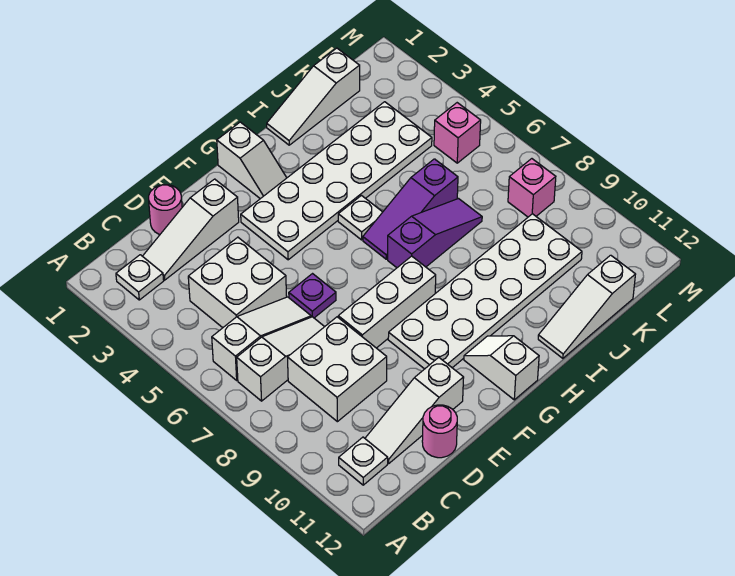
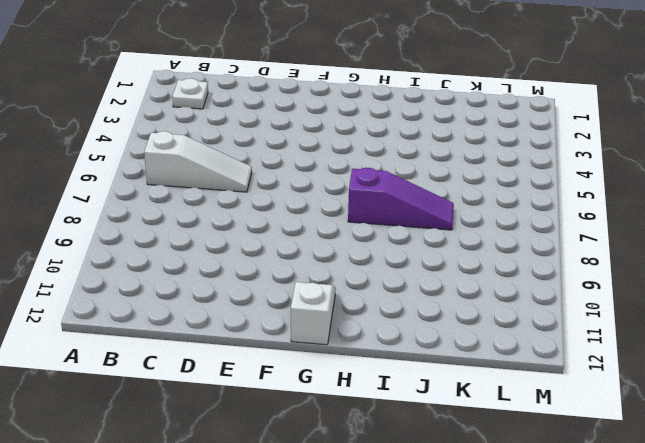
none -> white slope B7:D7 level 1 top B
none -> white plate B11 level 1
none -> white slope C2:E2 level 1 top E

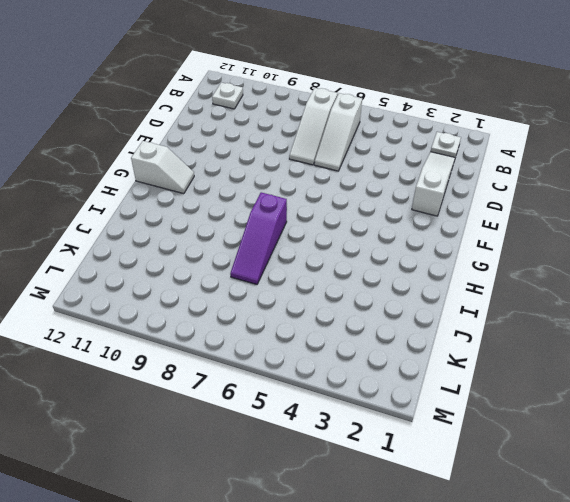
none -> white brick C4:D5 level 1
none -> white brick C8:D9 level 1
none -> white slope C11:E11 level 1 top E

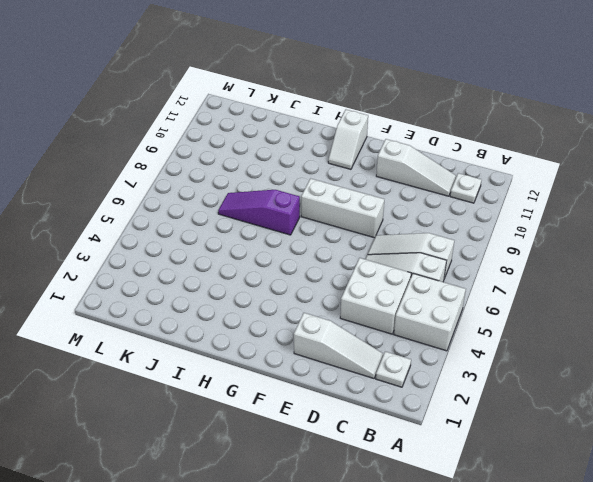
white brick A4:B5 level 1 -> white brick C8:D9 level 1
none -> pink round brick D1 level 1
none -> pink round brick D12 level 1
none -> purple plate E6 level 1

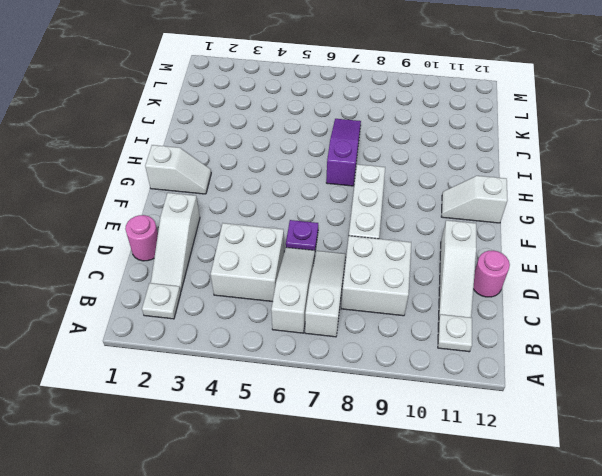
none -> white plate F3:K4 level 1
none -> white plate F9:K10 level 1
none -> white plate H5 level 1

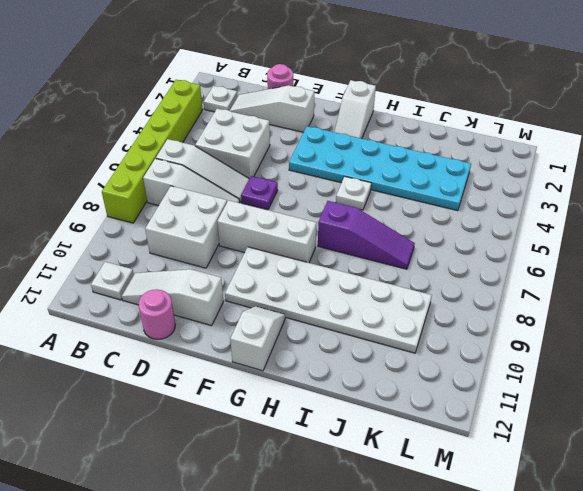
lime brick A3:A8 level 1 -> none
cyan plate F3:K4 level 1 -> white plate F3:K4 level 1
none -> purple slope H6:J6 level 1 top J
none -> white slope I1:K1 level 1 top K
none -> white slope I12:K12 level 1 top K

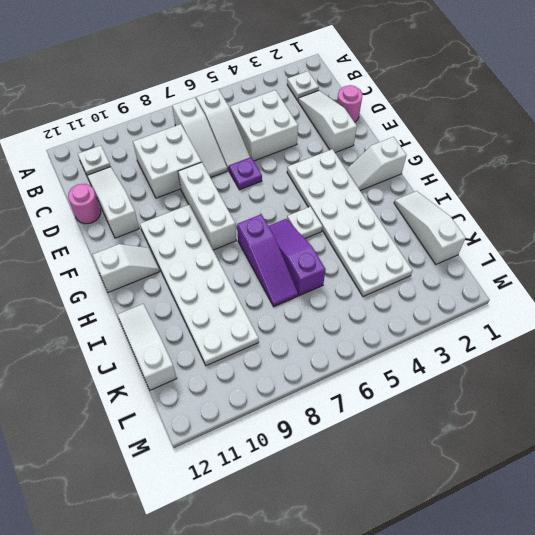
none -> pink brick L5 level 1
none -> pink brick L8 level 1

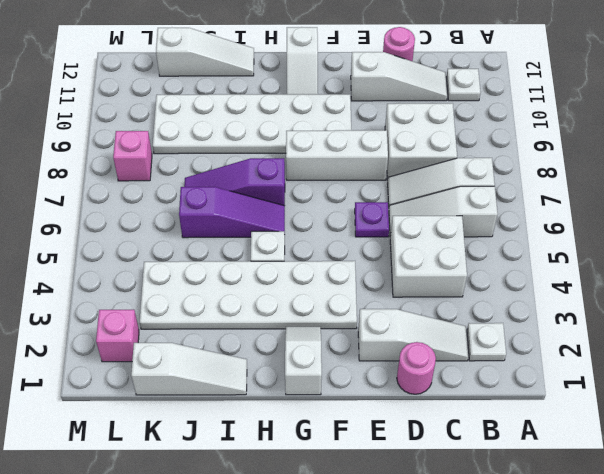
pink brick L2 level 1 -> pink brick L5 level 1

